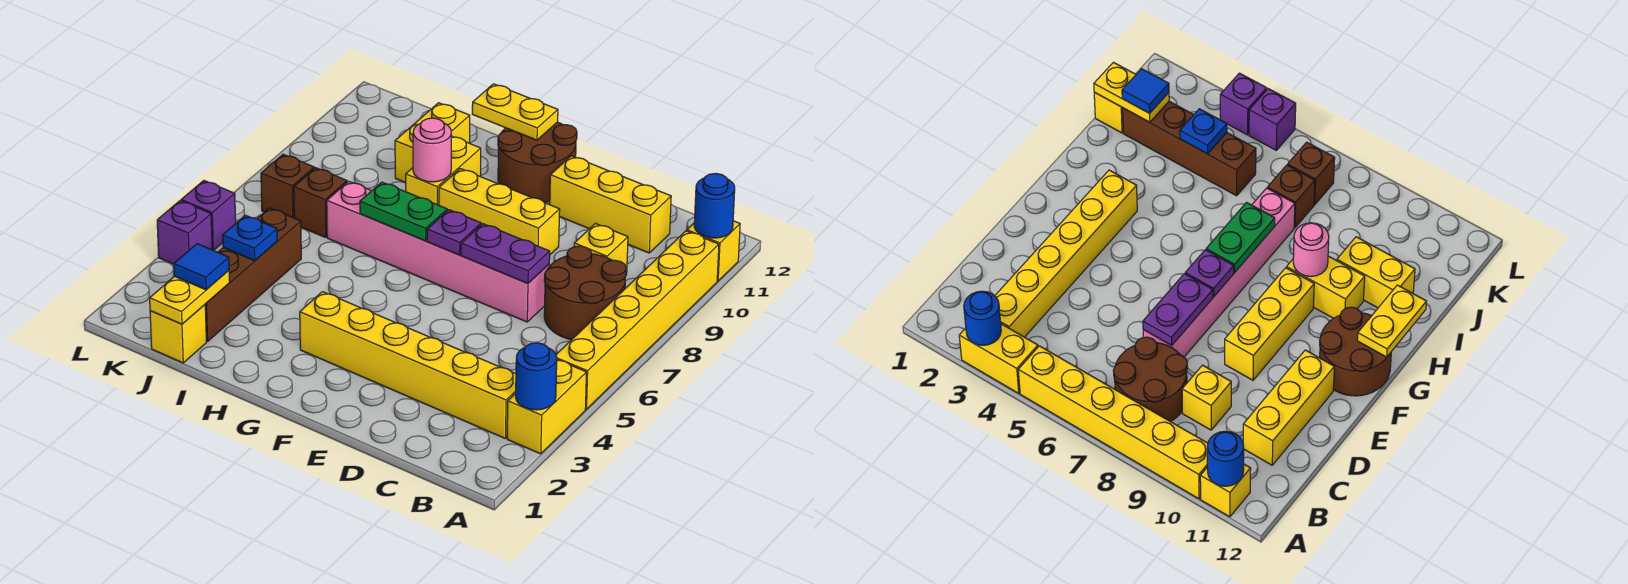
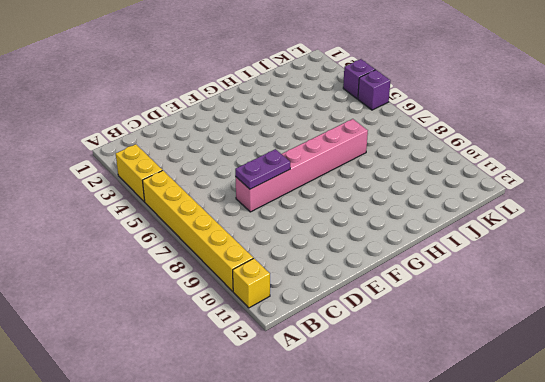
none -> yellow brick B3:G3 level 1
none -> brown round brick B7:C8 level 1
none -> yellow brick C9 level 1

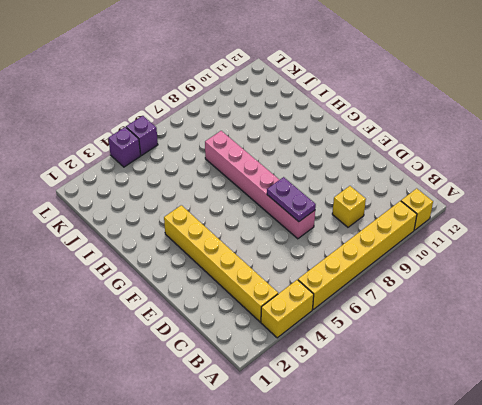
none -> brown round brick B7:C8 level 1
none -> yellow brick C11:E11 level 1
none -> yellow brick E9:G9 level 1

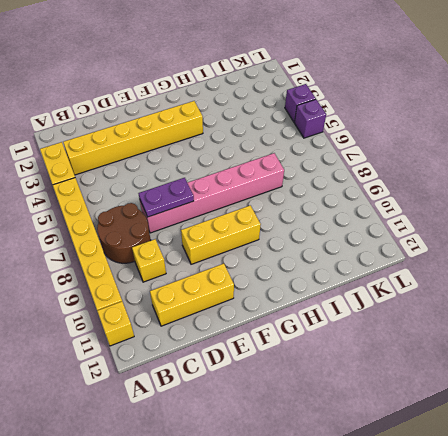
none -> brown round brick F11:G12 level 1
none -> yellow brick H9:H10 level 1
none -> yellow brick I10:I11 level 1

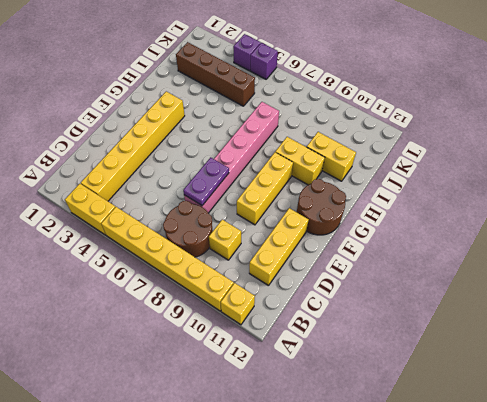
none -> yellow brick J1 level 1
none -> brown brick J7 level 1
none -> brown brick K7 level 1

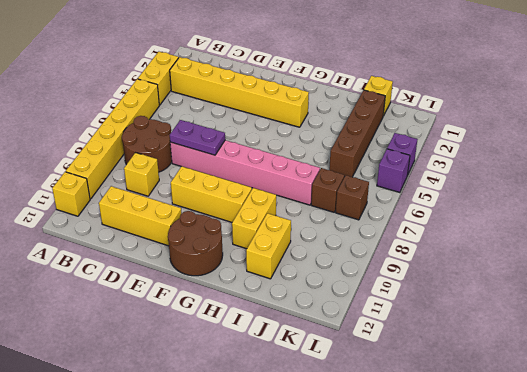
none -> blue round brick A3 level 2
none -> blue round brick A11 level 2
none -> purple plate F7 level 2

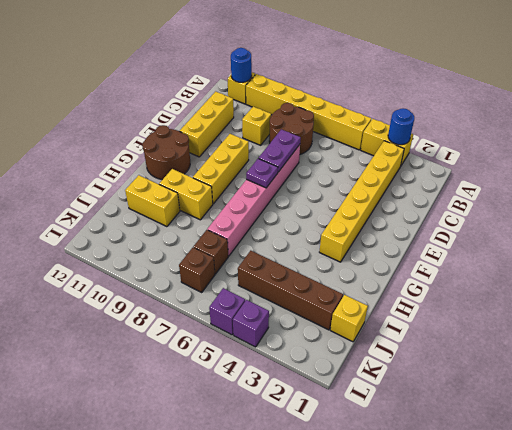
none -> green plate G7:H7 level 2
none -> yellow plate G12:H12 level 2
none -> pink round brick H9 level 2

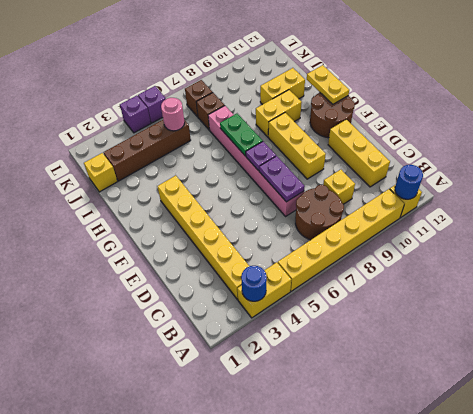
pink round brick J5 level 2 -> pink round brick H9 level 2
none -> yellow plate J1:J2 level 2
none -> blue plate J4 level 2
none -> blue tile J2 level 3

